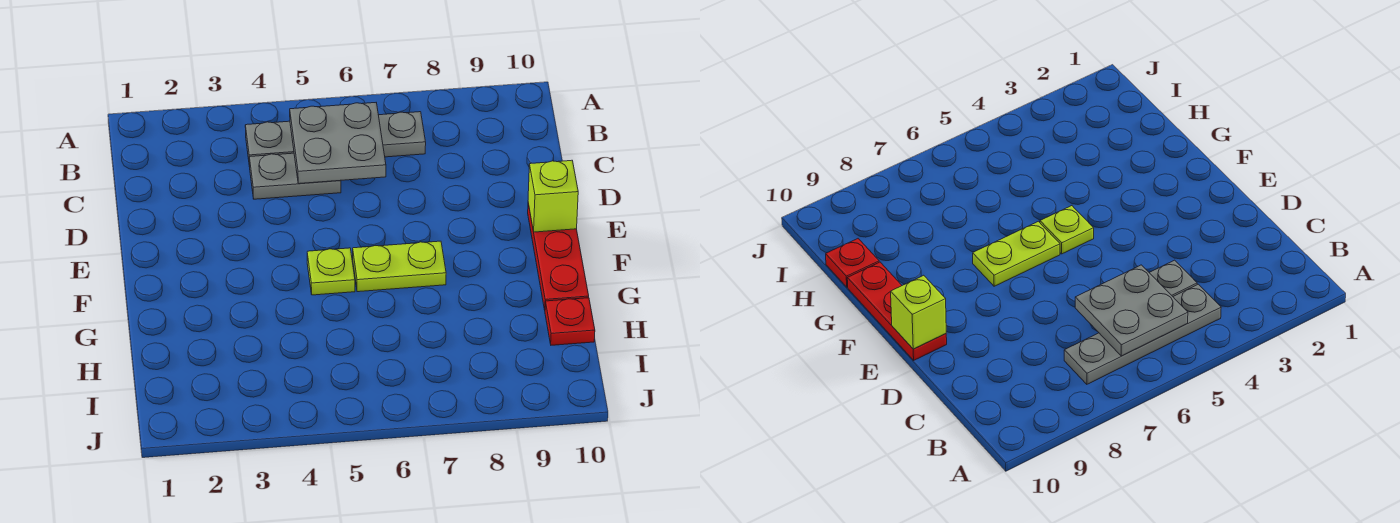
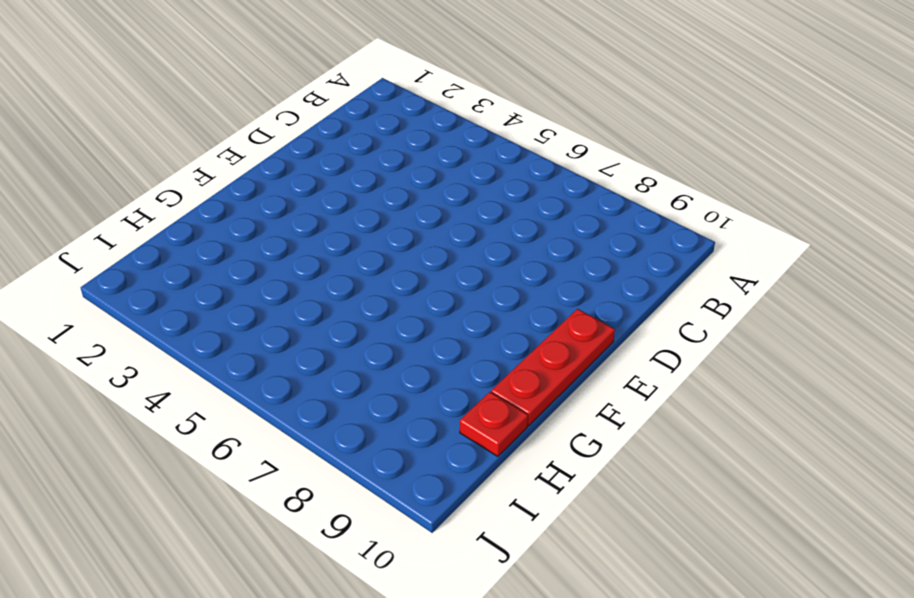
none -> grey plate B4:B7 level 1
none -> grey plate C4:C5 level 1

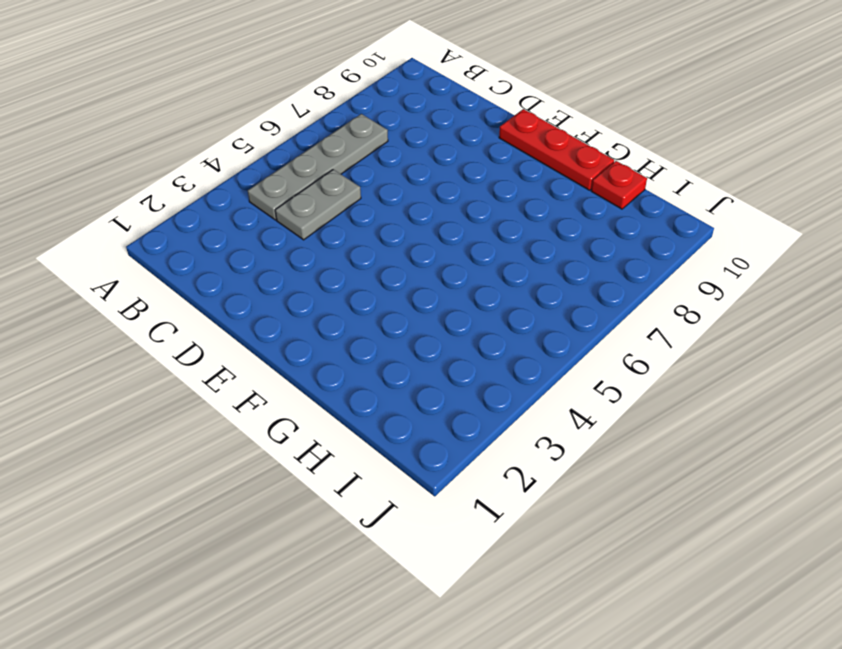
none -> lime plate F5 level 1
none -> lime plate F6:F7 level 1

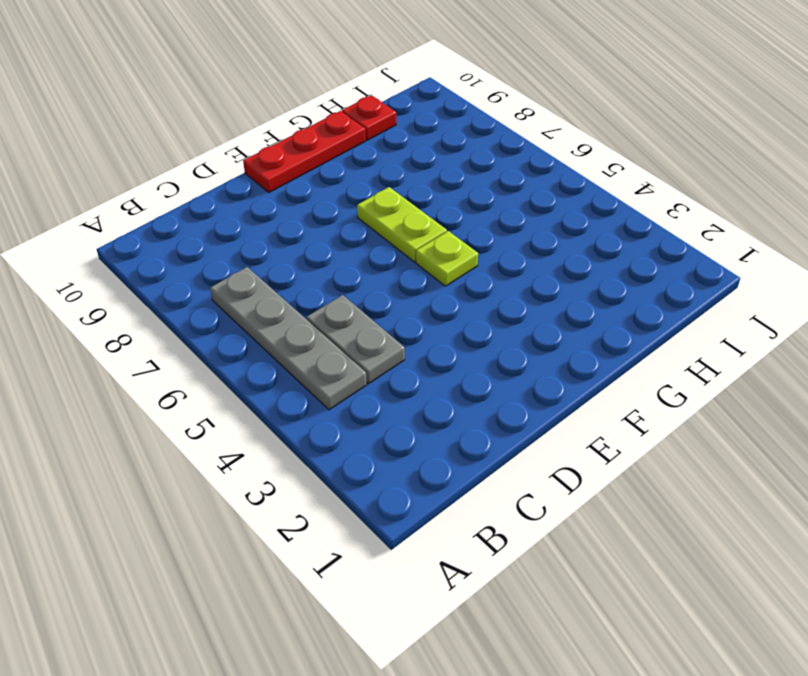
none -> grey plate B5:C6 level 2
none -> lime brick E10 level 2

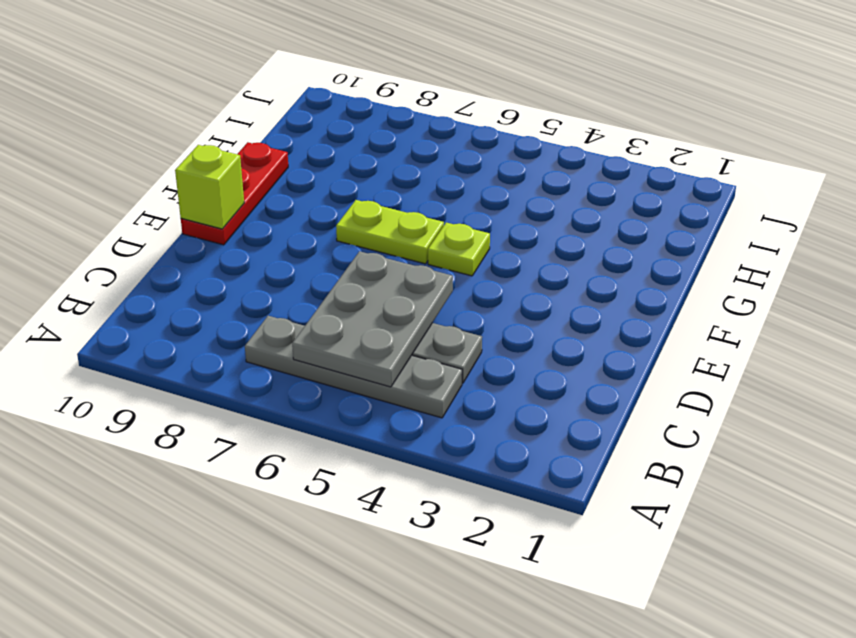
grey plate B5:D6 level 2 -> grey plate B5:C6 level 2
none -> red plate H10 level 1

